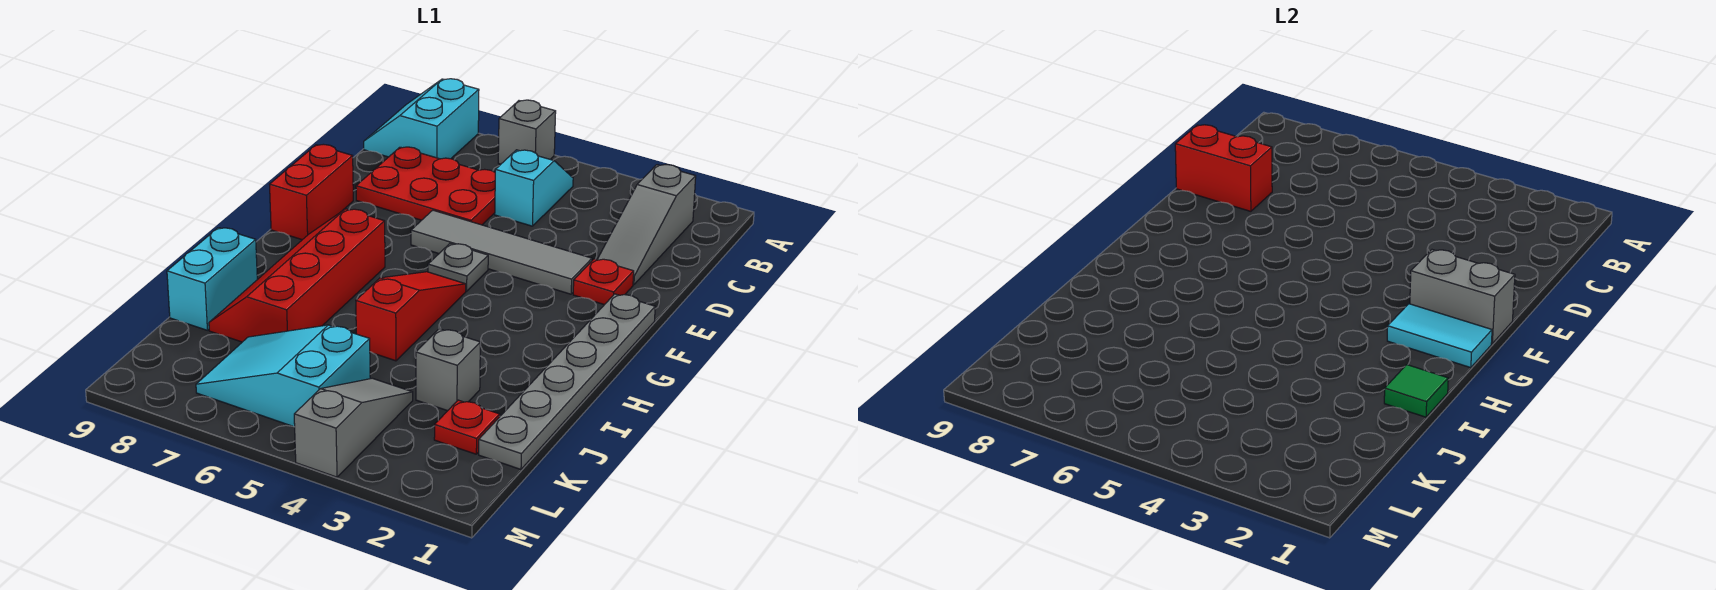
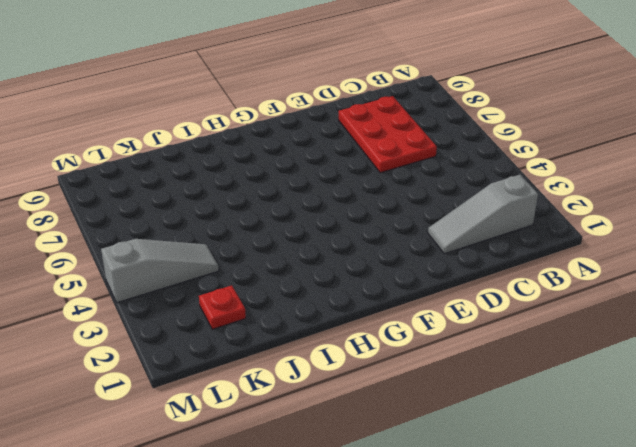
none -> grey brick A6 level 1
none -> cyan slope A8:B9 level 1 top 8
none -> cyan slope B5:C5 level 1 top C

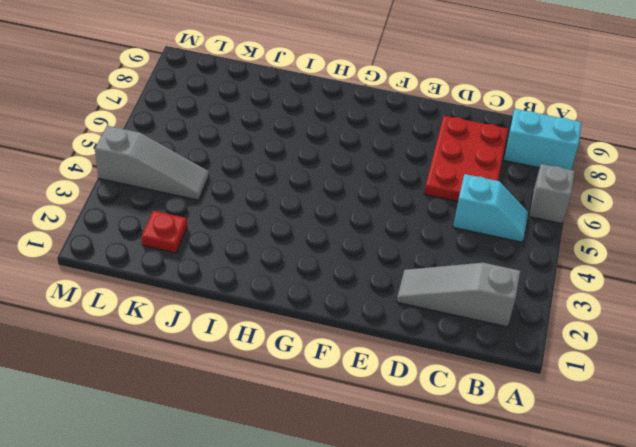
none -> red plate E2 level 1
none -> grey tile E3:E6 level 1
none -> red brick E9:F9 level 1

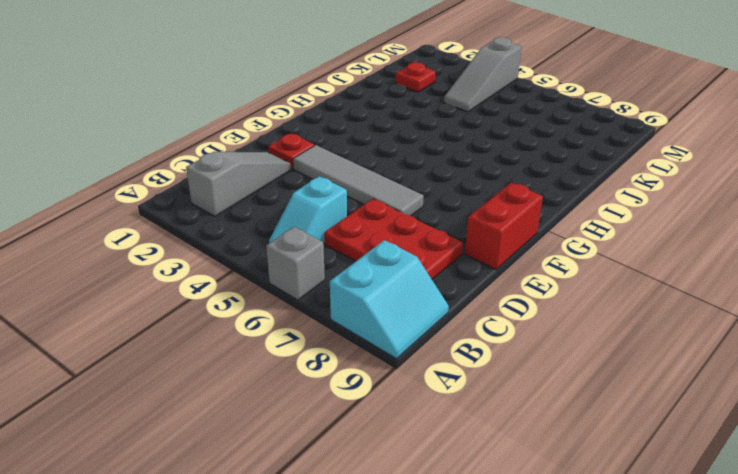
none -> grey plate F1:K1 level 1
none -> grey plate F5 level 1
none -> red slope G5:I5 level 1 top I

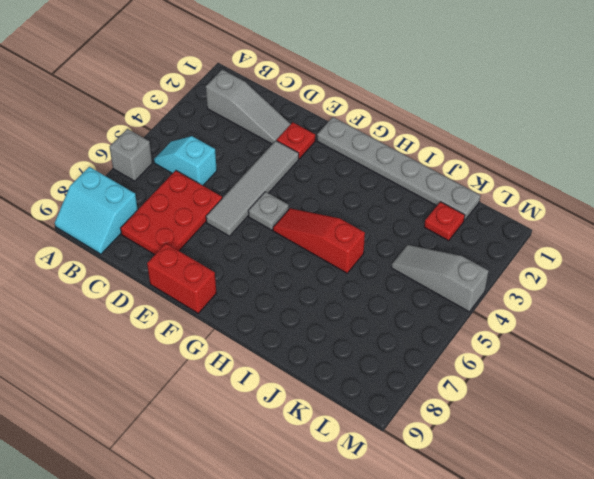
none -> red slope G7:J8 level 1 top 7
none -> cyan brick I9:J9 level 1
none -> grey brick J3 level 1

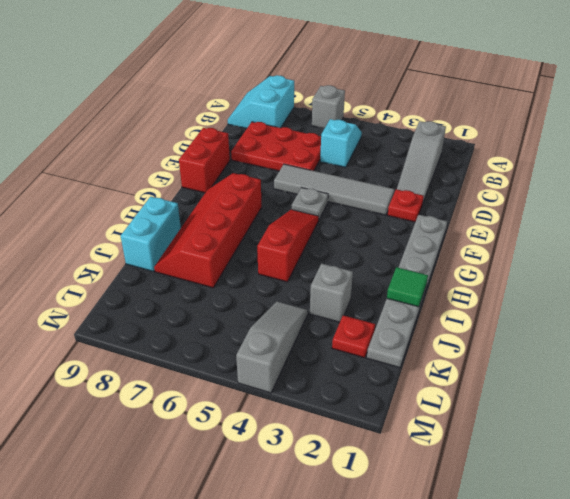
none -> cyan slope K5:L7 level 1 top 5
none -> red brick D8:D9 level 2
none -> grey brick F1:F2 level 2

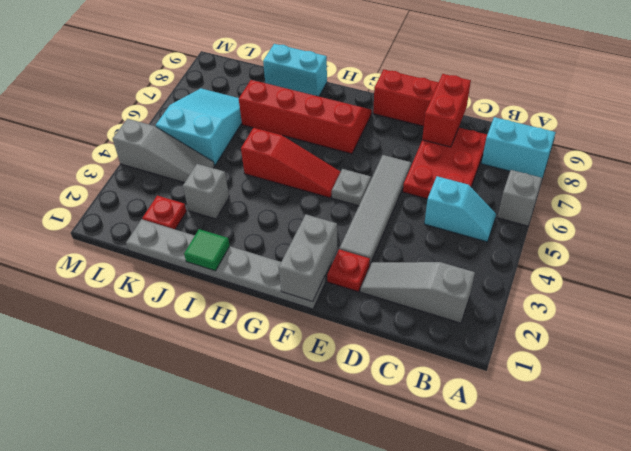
none -> cyan tile G1:G2 level 2

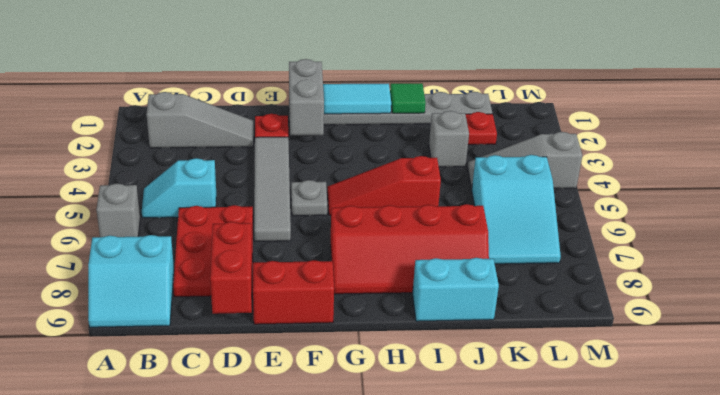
cyan tile G1:H1 level 2 -> cyan tile G1:G2 level 2

